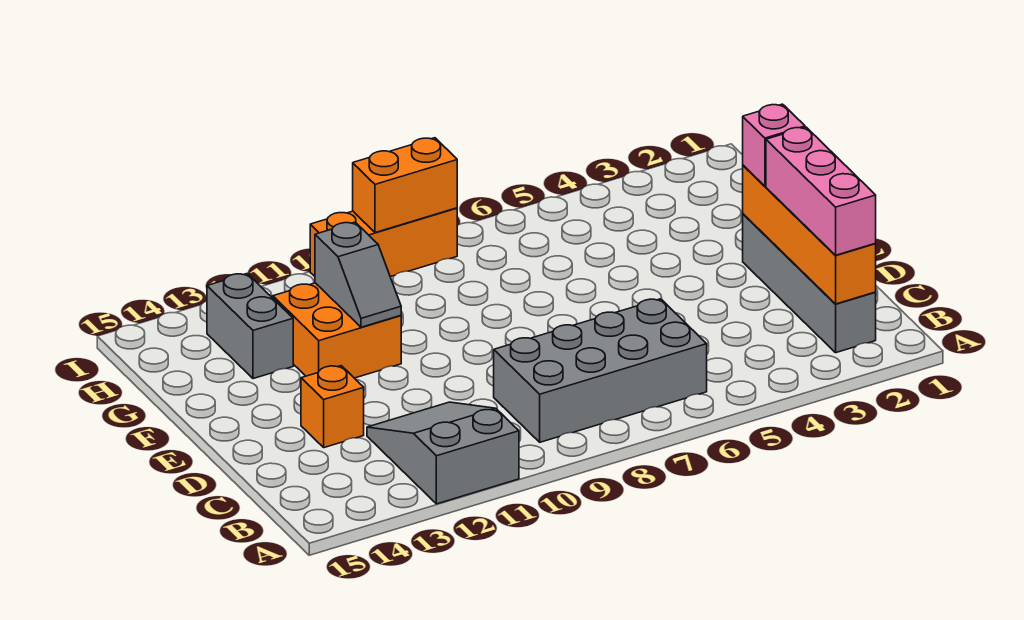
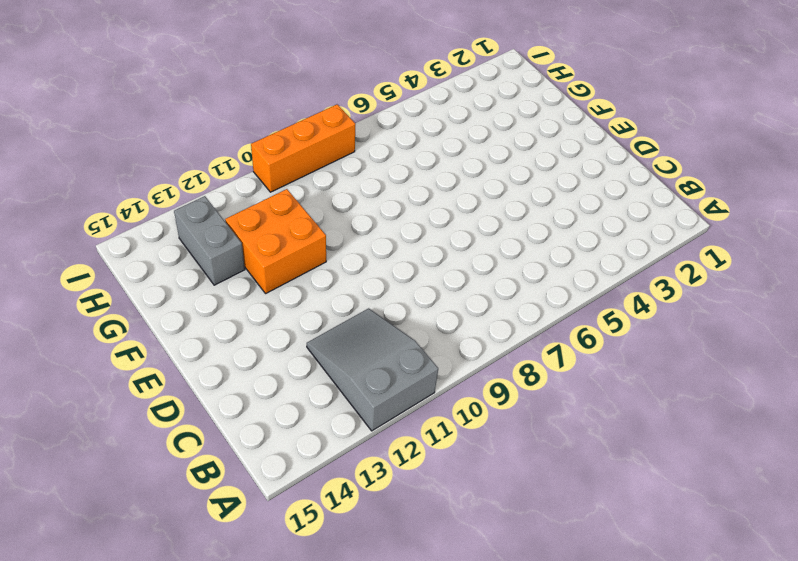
none -> grey brick B2:E2 level 1
none -> grey brick B6:C9 level 1
none -> orange brick D13 level 1

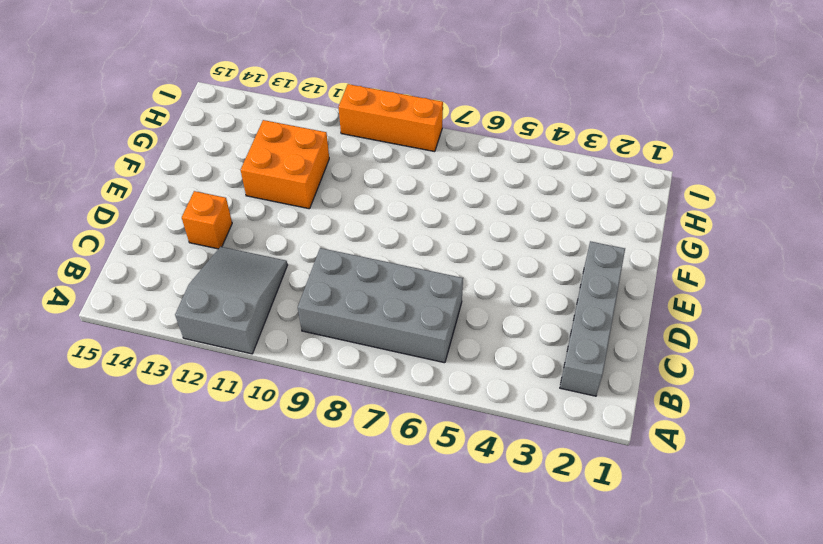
none -> grey brick G13:H13 level 1
none -> orange brick B2:E2 level 2
none -> grey slope F11:G11 level 2 top G

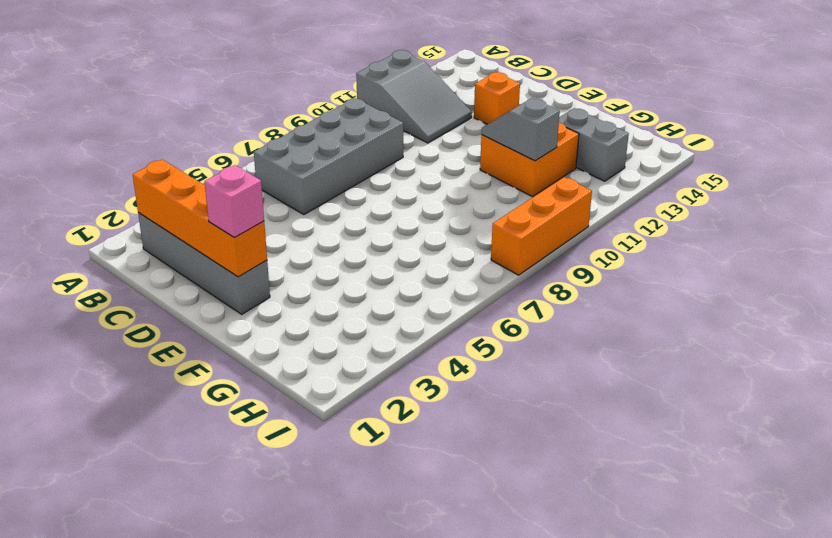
none -> orange brick I8:I9 level 2
none -> pink brick B2:D2 level 3

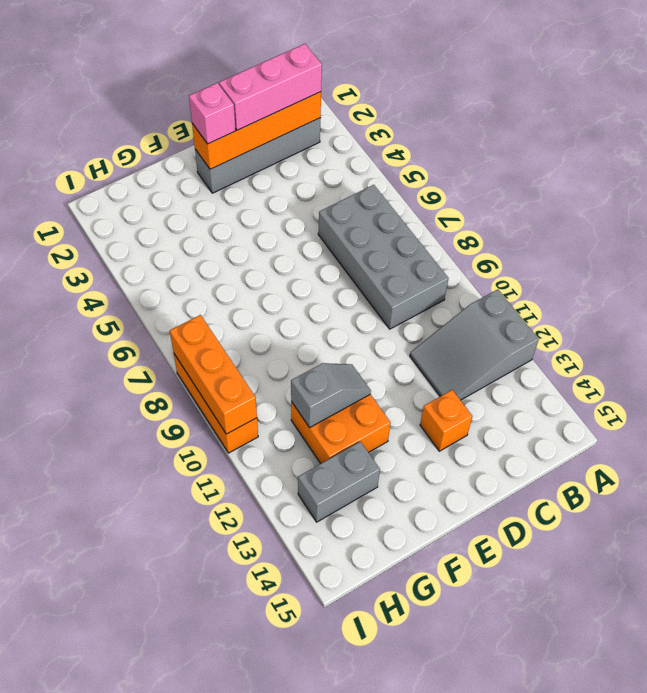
orange brick I8:I10 level 2 -> orange brick I8:I9 level 2

